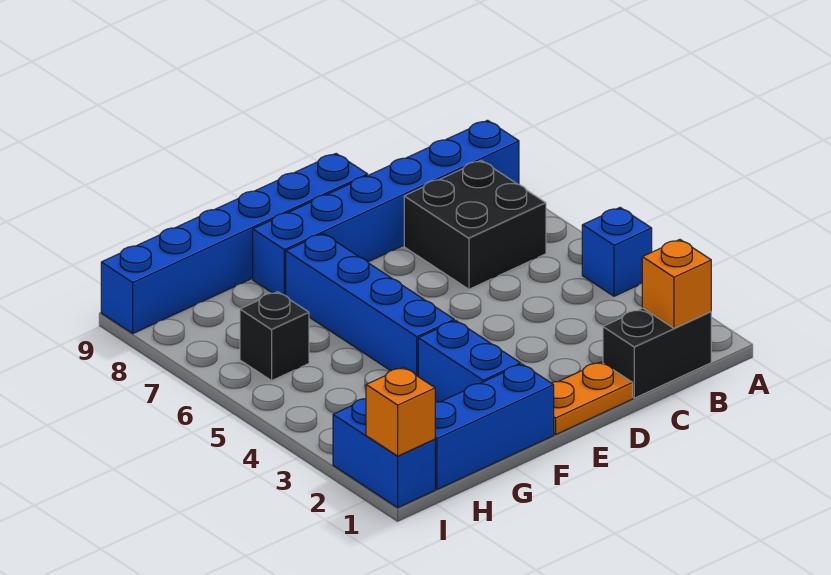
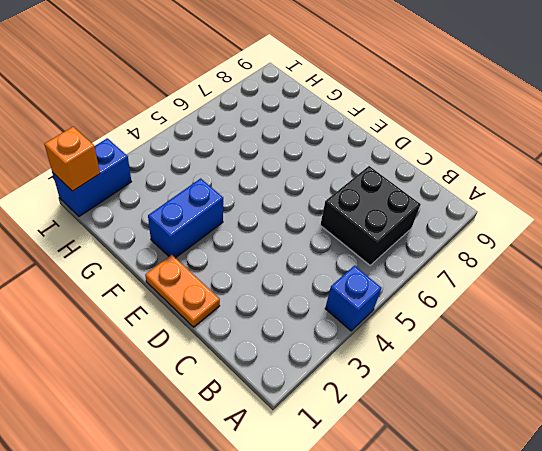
none -> blue brick A8:F8 level 1
none -> black brick B1:C1 level 1
none -> blue brick D9:I9 level 1

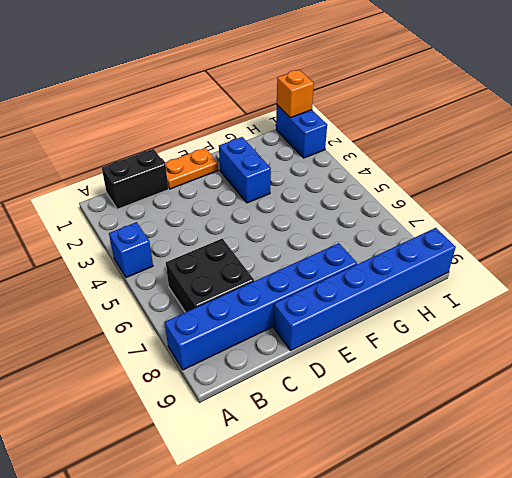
none -> blue brick F1:H1 level 1
none -> blue brick F4:F7 level 1
none -> black brick H6 level 1

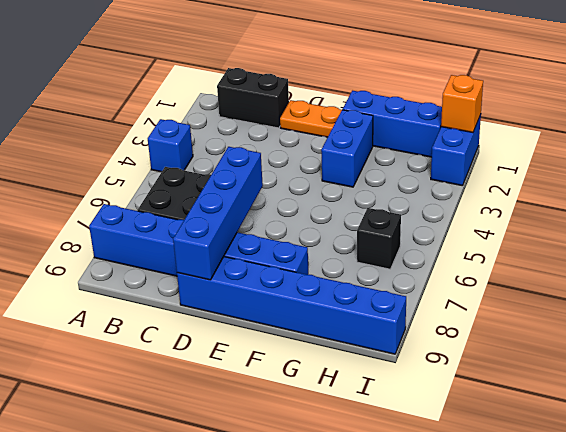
blue brick D6:D9 level 2 -> blue brick F4:F7 level 1
none -> orange brick B1 level 2

